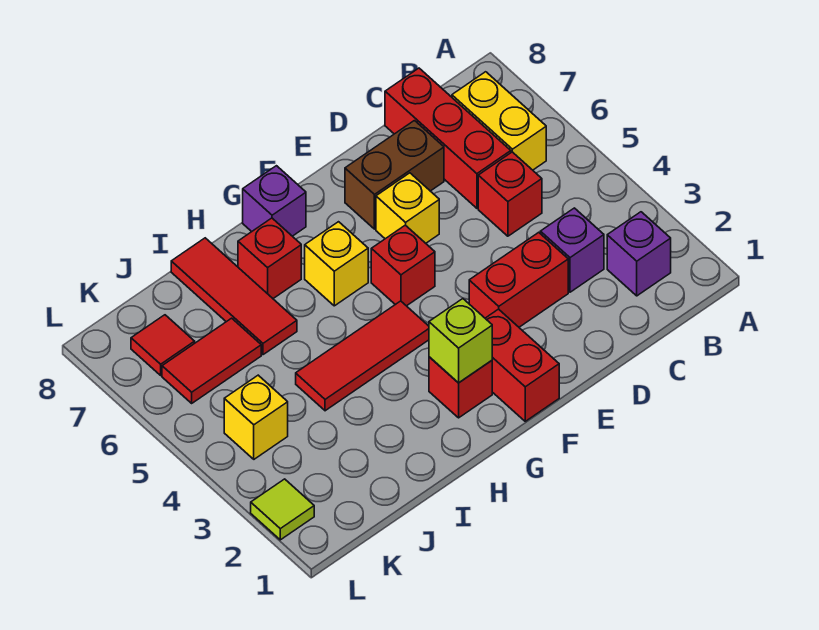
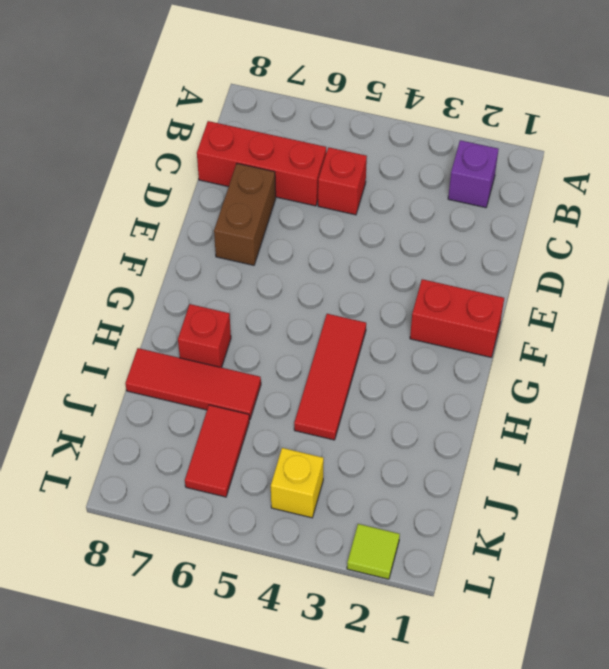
none -> yellow brick B6:B7 level 1
none -> purple brick C3 level 1
none -> red brick D3:E3 level 1

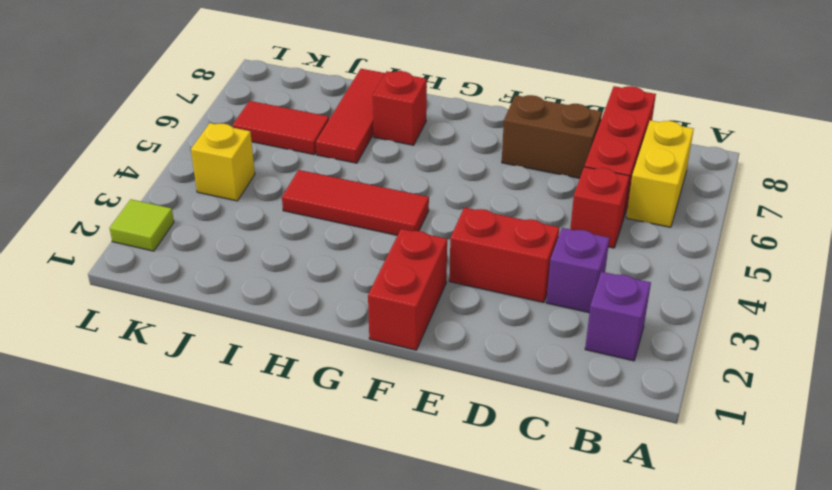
none -> yellow brick E6 level 1
none -> red brick F5 level 1
none -> red brick G2 level 1

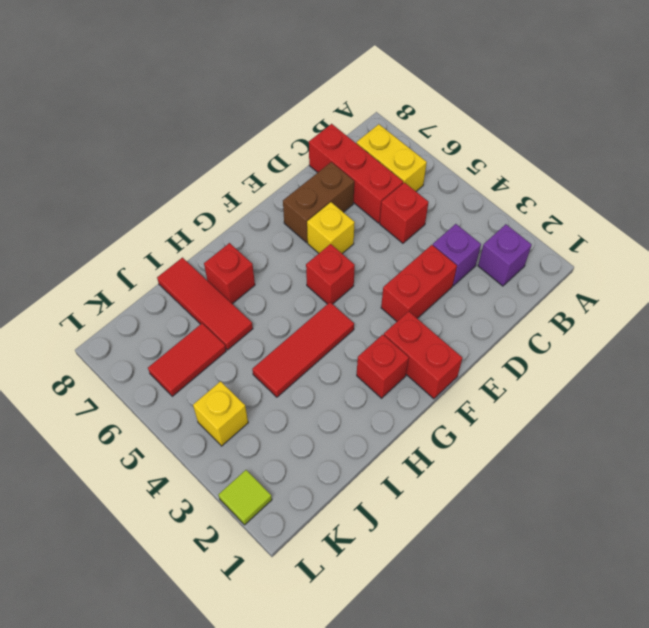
none -> yellow brick G6 level 1
none -> purple brick G8 level 1
none -> red tile K7 level 1

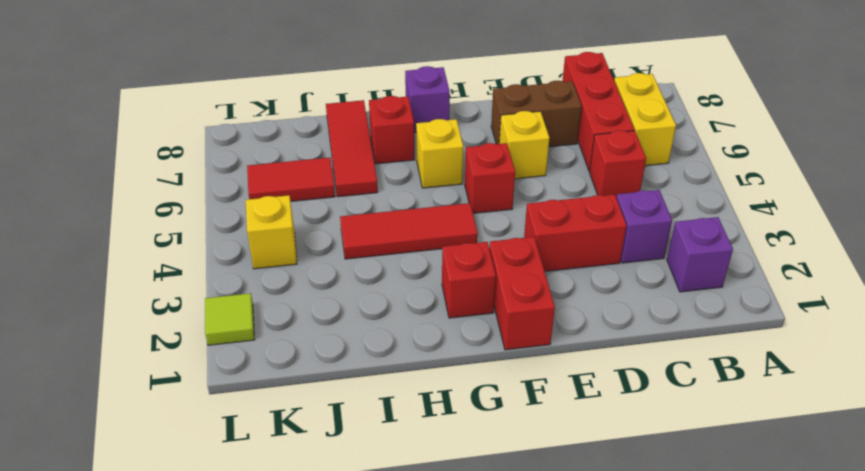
none -> red tile K7 level 1
none -> lime brick G2 level 2

